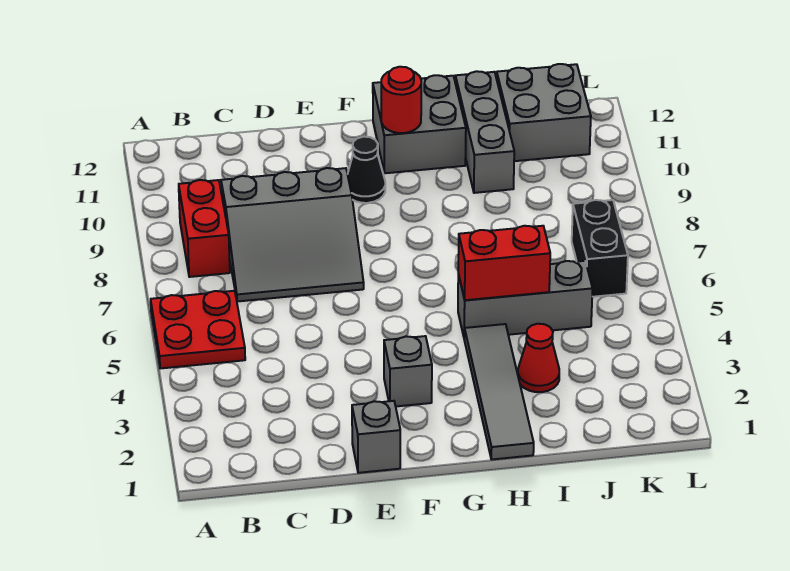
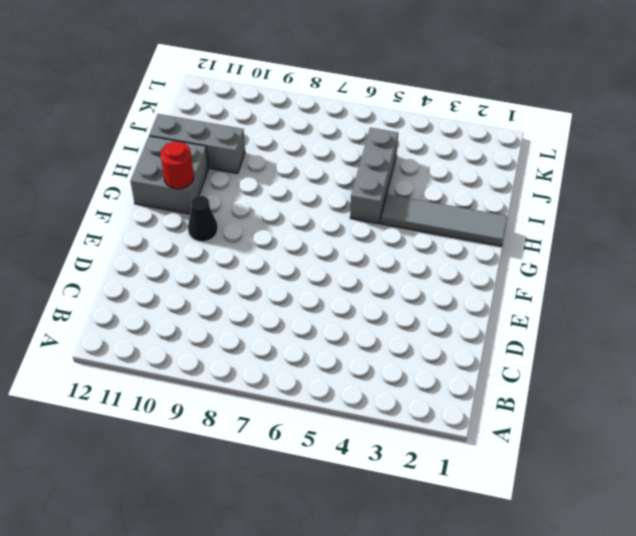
none -> red plate A5:B6 level 1
none -> red brick B8:B9 level 1
none -> grey slope C7:E9 level 1 top 9

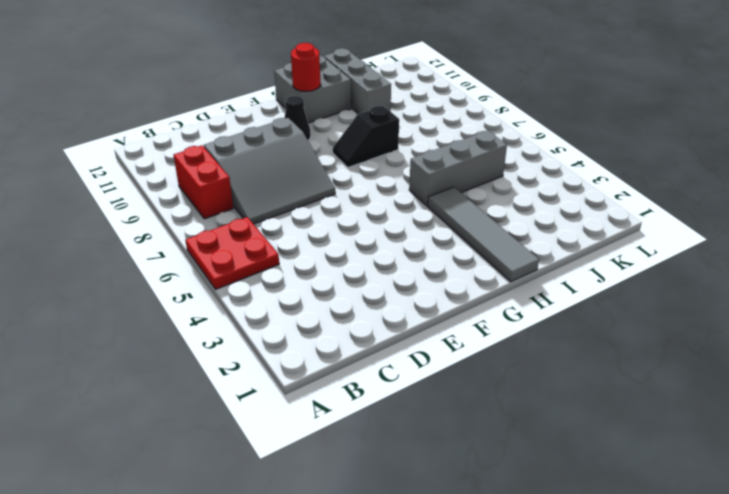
black slope G8:H8 level 1 top H -> none
none -> grey brick E1 level 1
none -> grey brick F3 level 1
none -> red cone I3 level 1

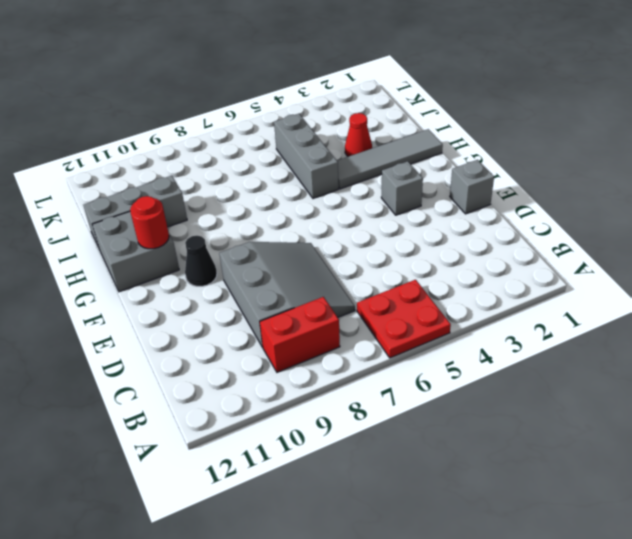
none -> grey brick J11:K12 level 1
none -> black brick K6:K7 level 1
none -> red brick H5:I5 level 2

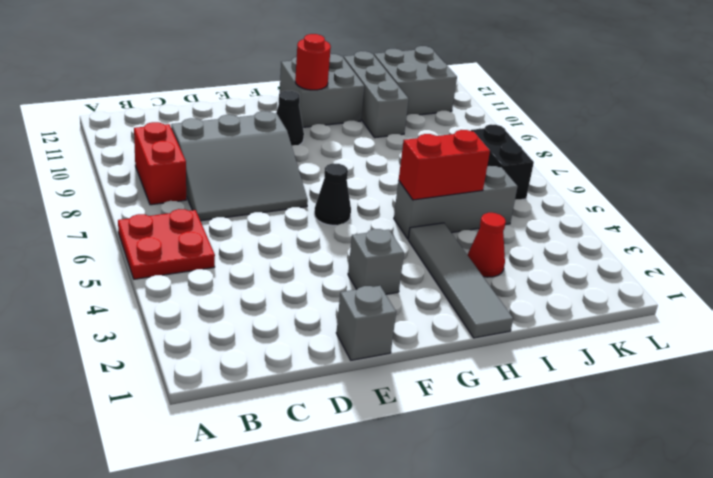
black cone F6 level 1 -> none

